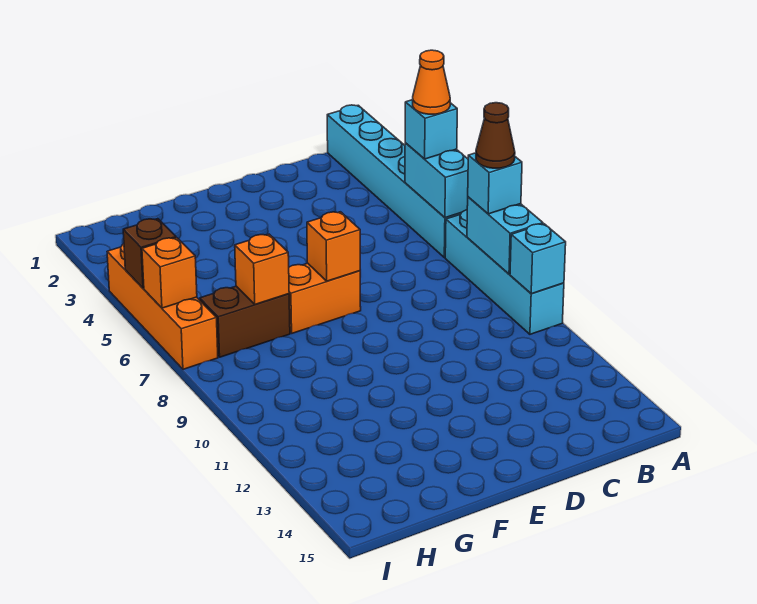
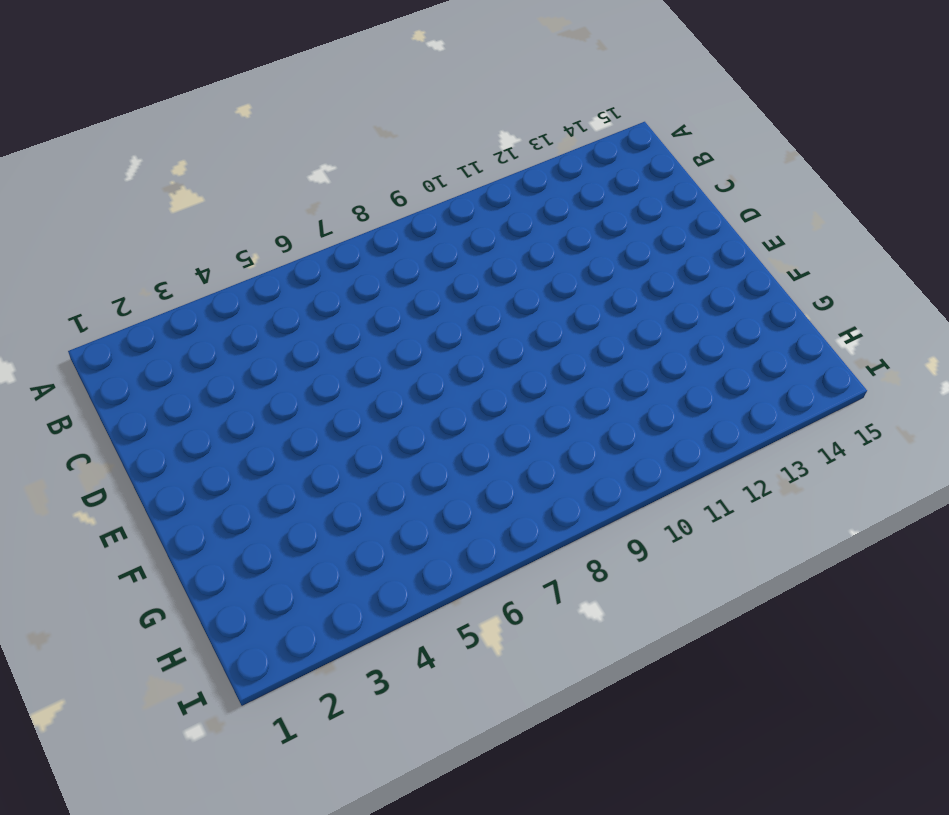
none -> cyan brick A1:A6 level 1
none -> cyan brick A7:A10 level 1
none -> orange brick E7:F7 level 1

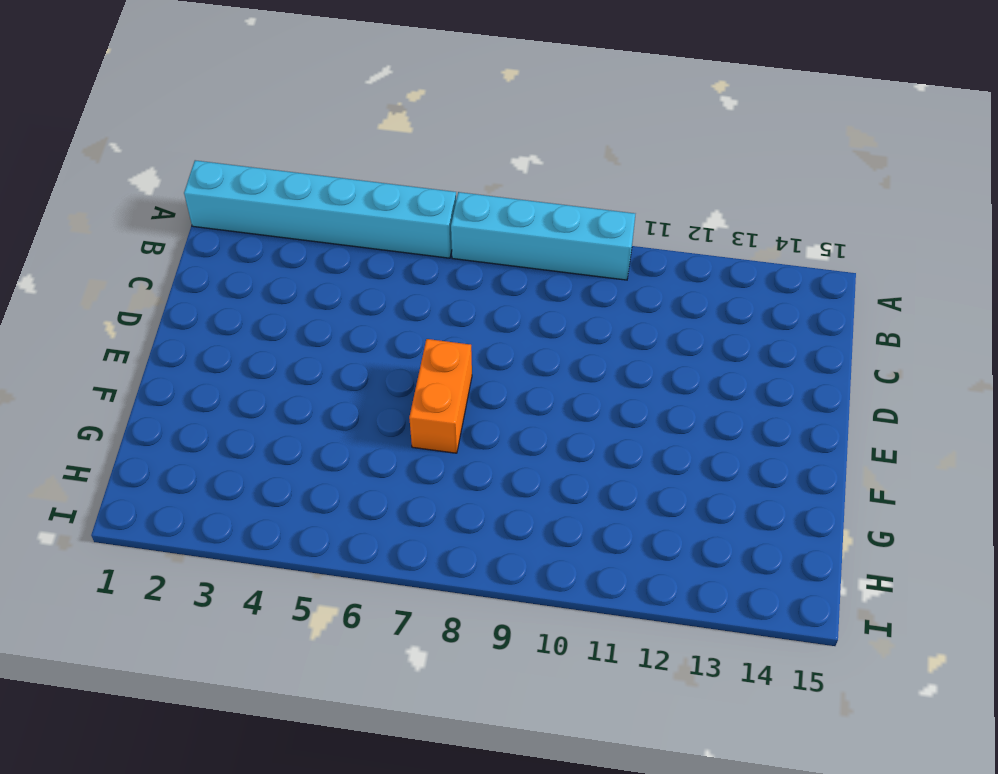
none -> brown brick G7:H7 level 1
none -> orange brick I4:I7 level 1
none -> cyan brick A5:A6 level 2

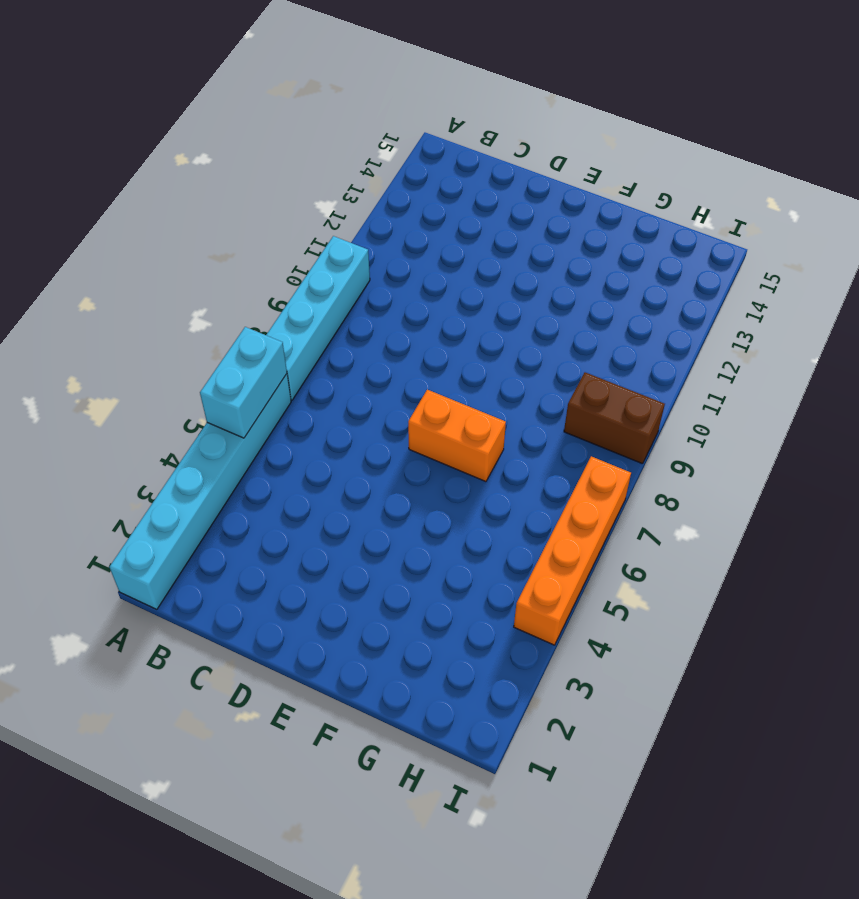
brown brick H9:I9 level 1 -> brown brick G7:H7 level 1
none -> cyan brick A8:A9 level 2
none -> cyan brick A10 level 2
none -> orange brick E7 level 2

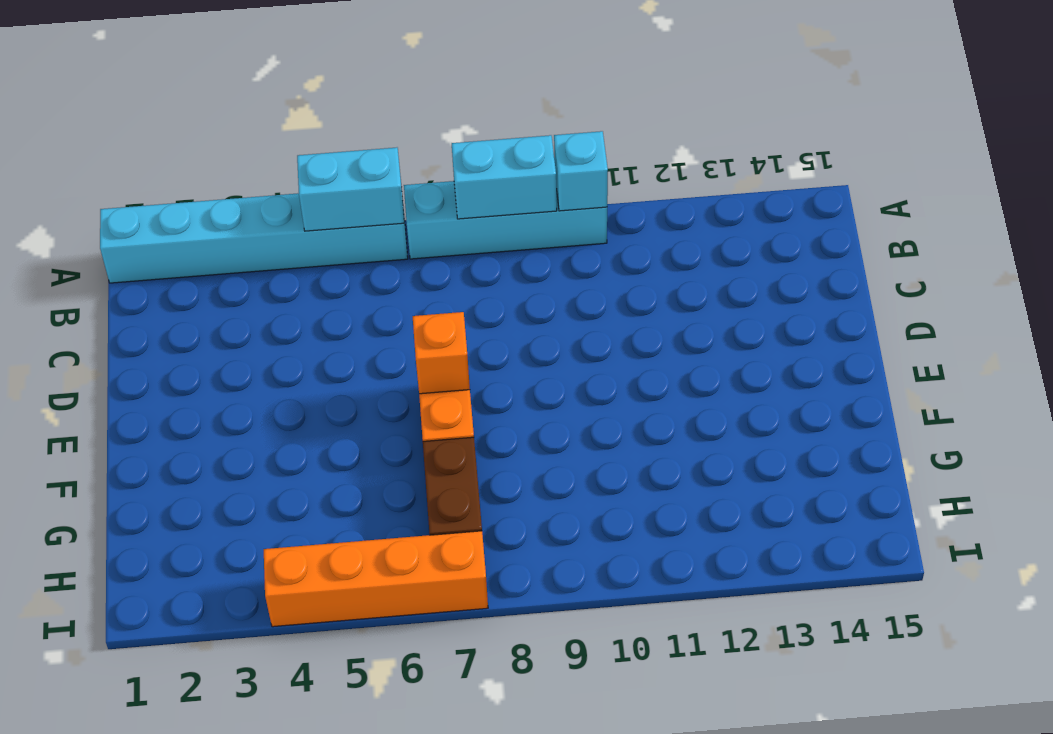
none -> orange brick G7 level 2
none -> brown brick I5 level 2
none -> orange brick I6 level 2

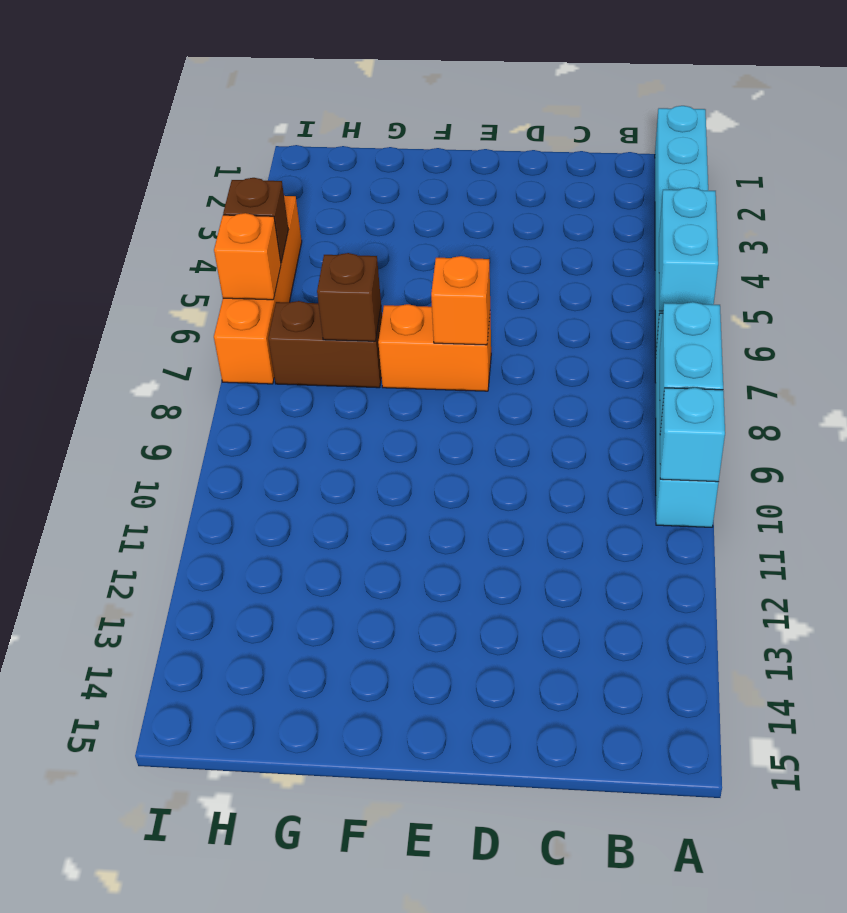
brown brick G7 level 2 -> orange brick G7 level 2
none -> cyan brick A5 level 3
none -> cyan brick A8 level 3
none -> orange cone A5 level 4

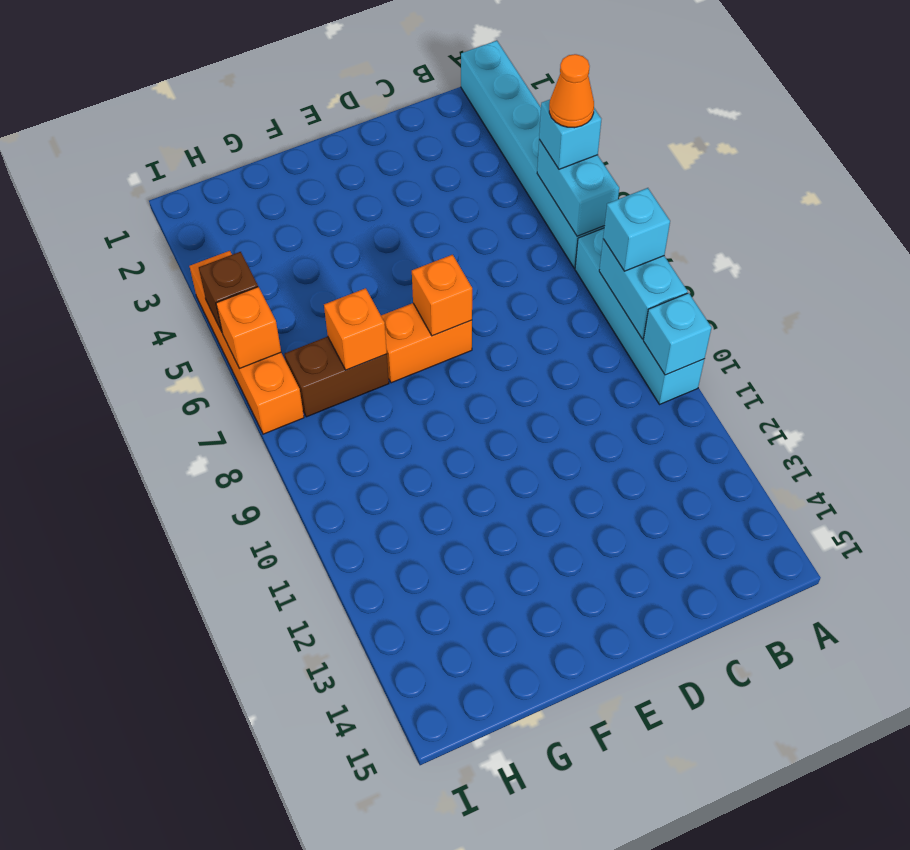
none -> brown cone A8 level 4

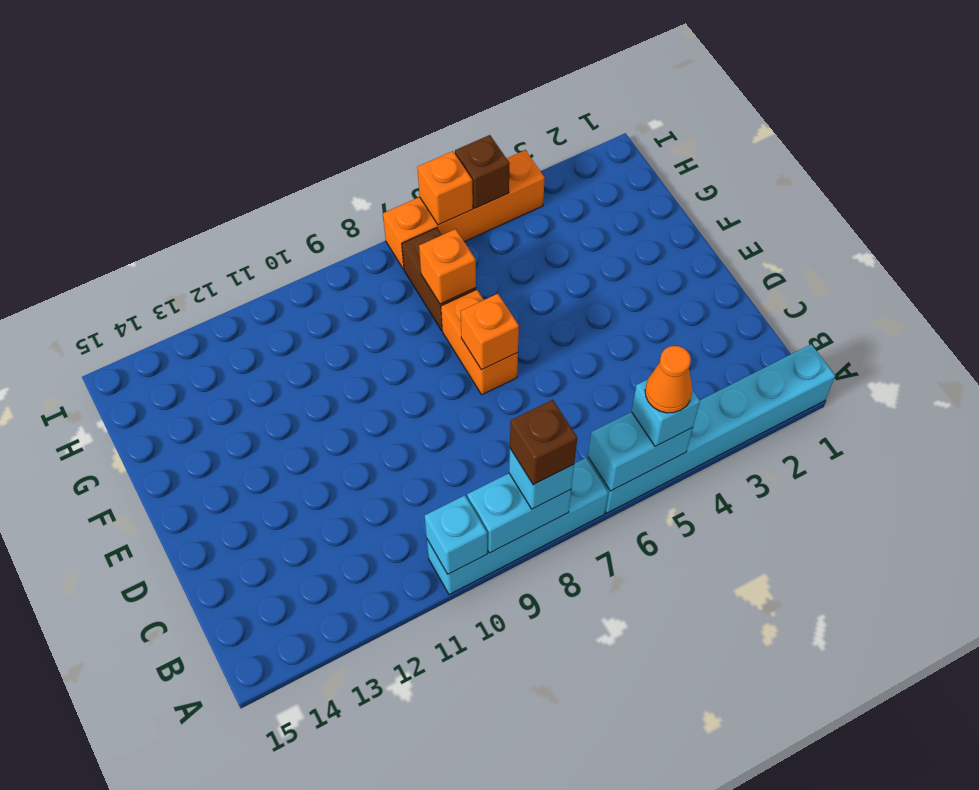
brown brick A8 level 4 -> brown cone A8 level 4

